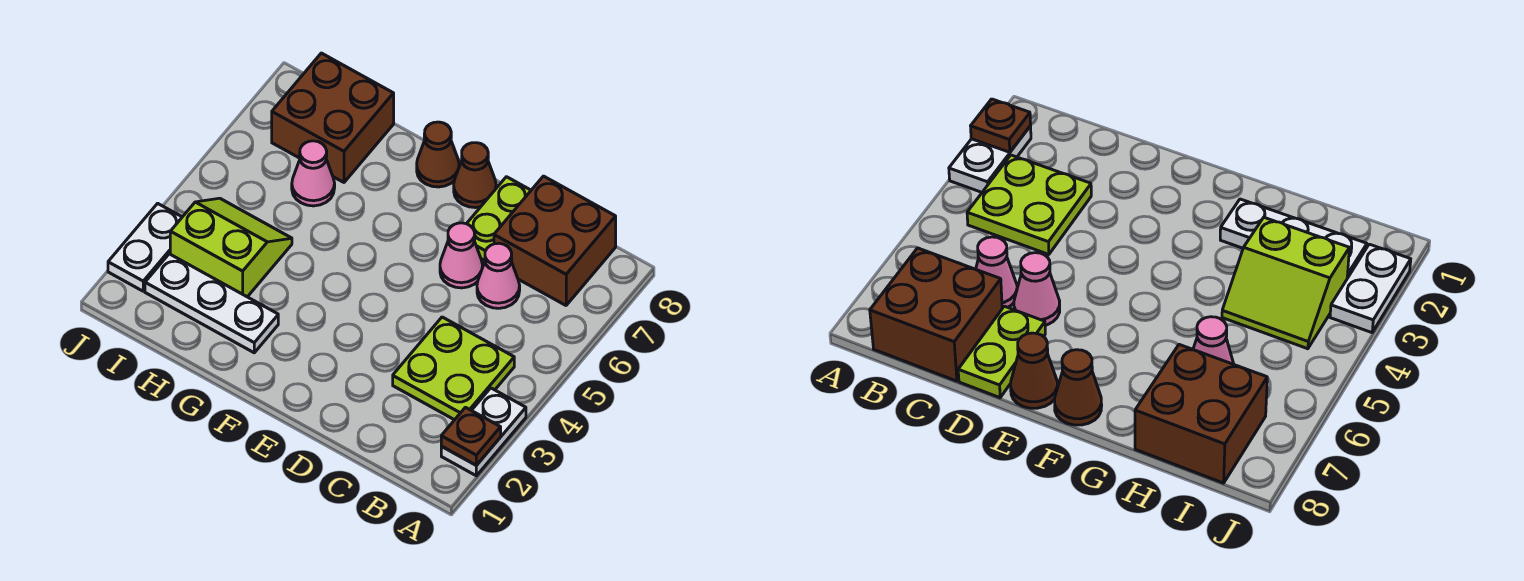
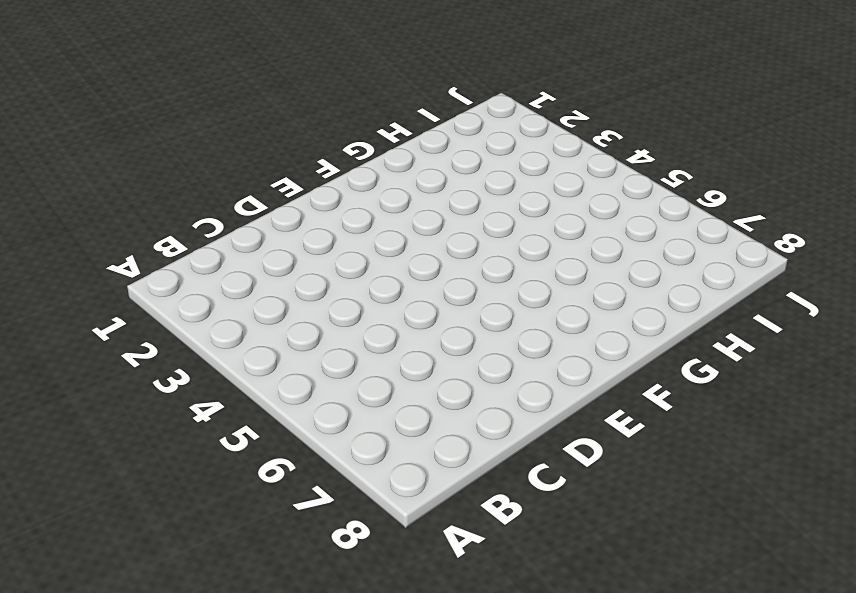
none -> white plate A2:A3 level 1
none -> lime plate B3:C4 level 1
none -> brown brick B7:C8 level 1

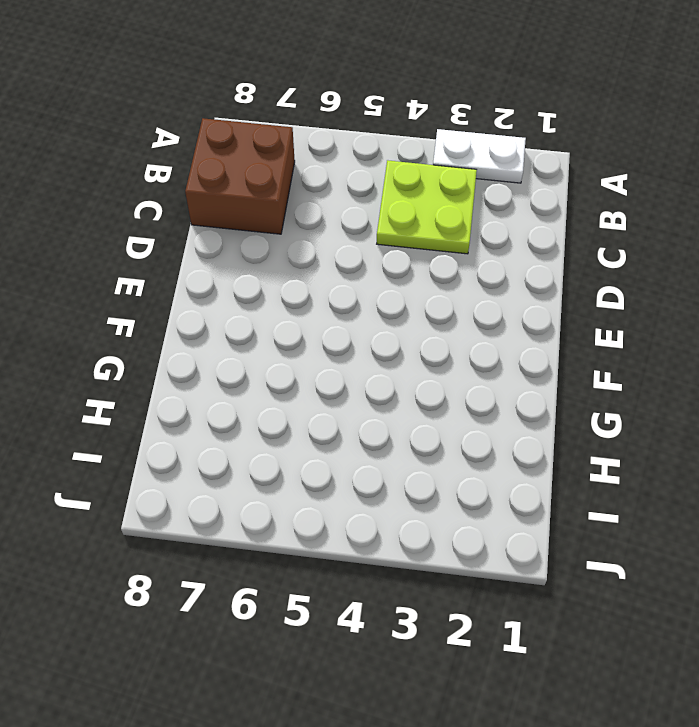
none -> pink cone C6 level 1
none -> pink cone D6 level 1
none -> lime plate D7:D8 level 1

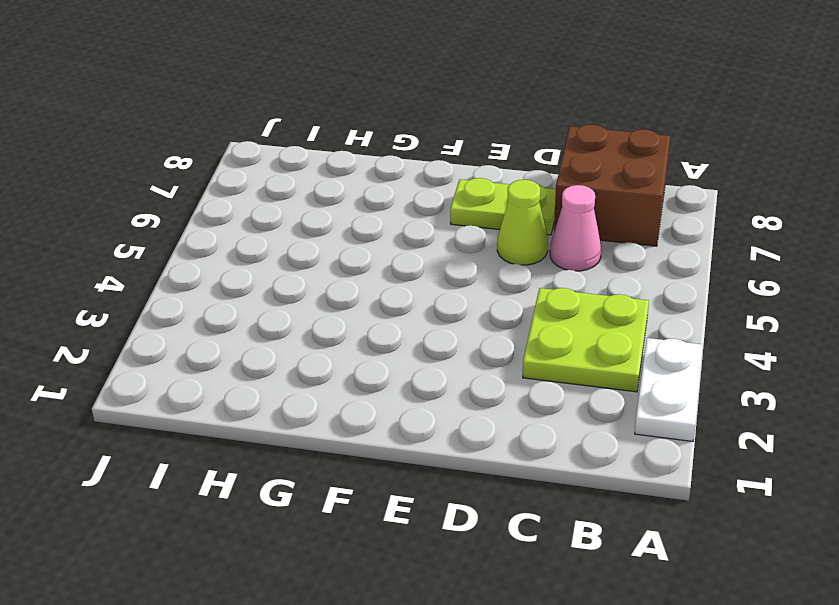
lime cone D6 level 1 -> pink cone D6 level 1
lime plate D7:E7 level 1 -> lime plate D7:D8 level 1
none -> brown cone E8 level 1
none -> brown cone F8 level 1
none -> white plate G2:I2 level 1

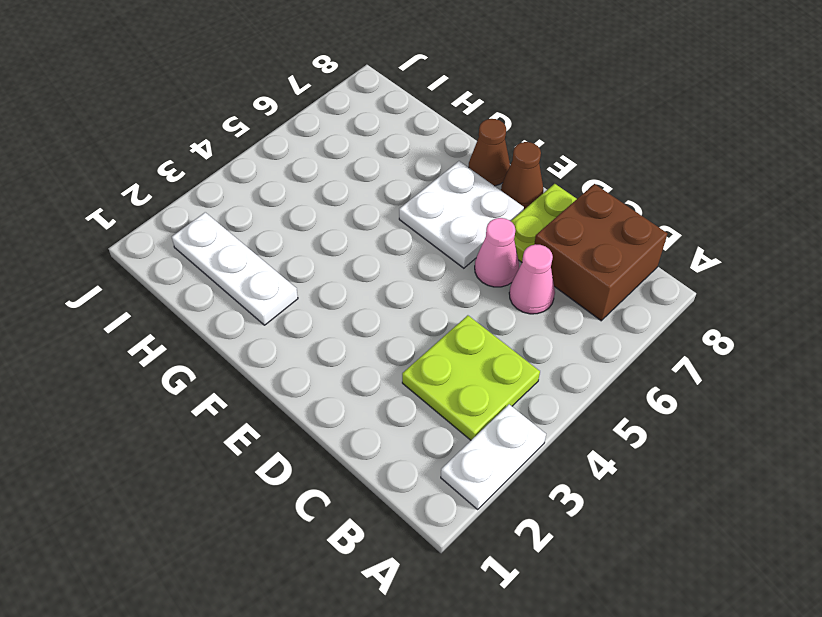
white plate E6:F7 level 1 -> none
none -> lime slope H3:I4 level 1 top 3
none -> pink cone H6 level 1
none -> brown brick H7:I8 level 1

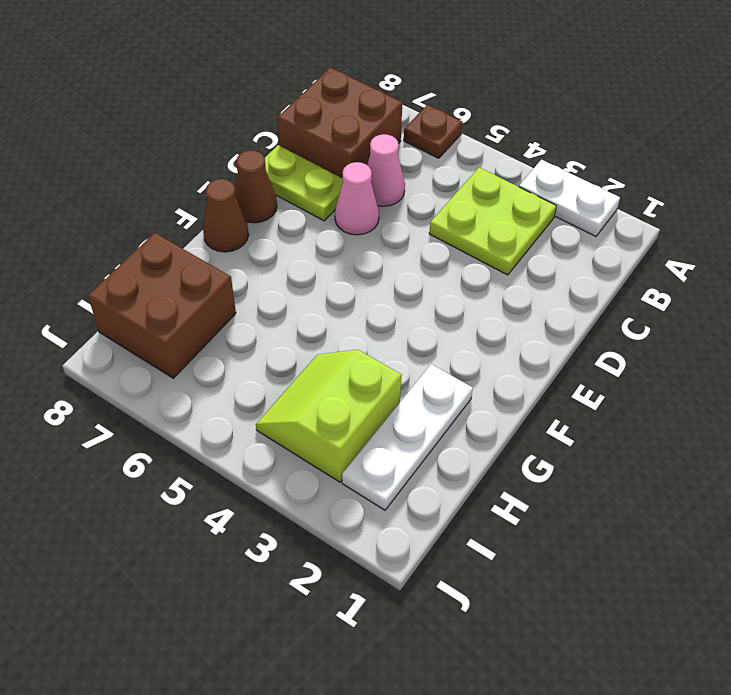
brown plate A6 level 1 -> brown plate A2 level 2
none -> pink cone H6 level 1
none -> white plate J2:J3 level 1

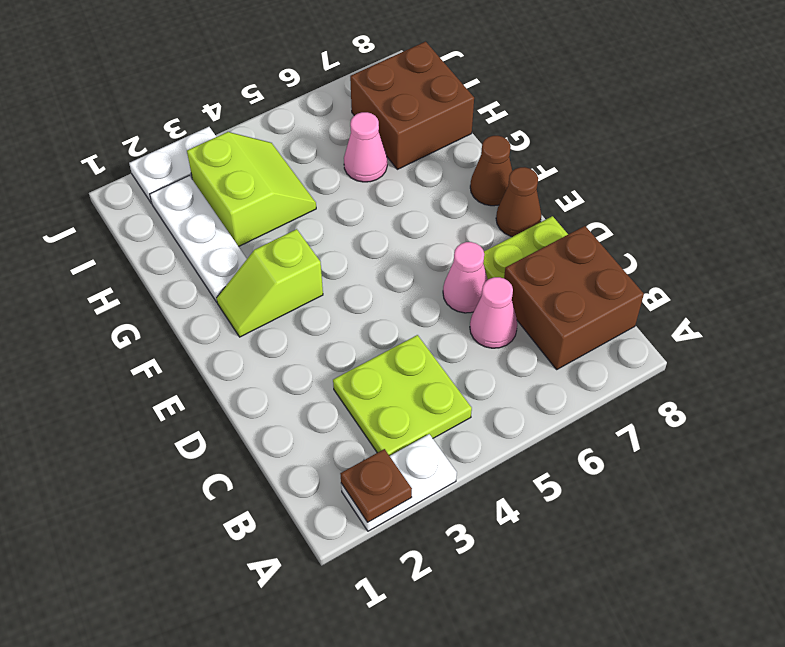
lime slope F2:F3 level 1 top 3 -> none

